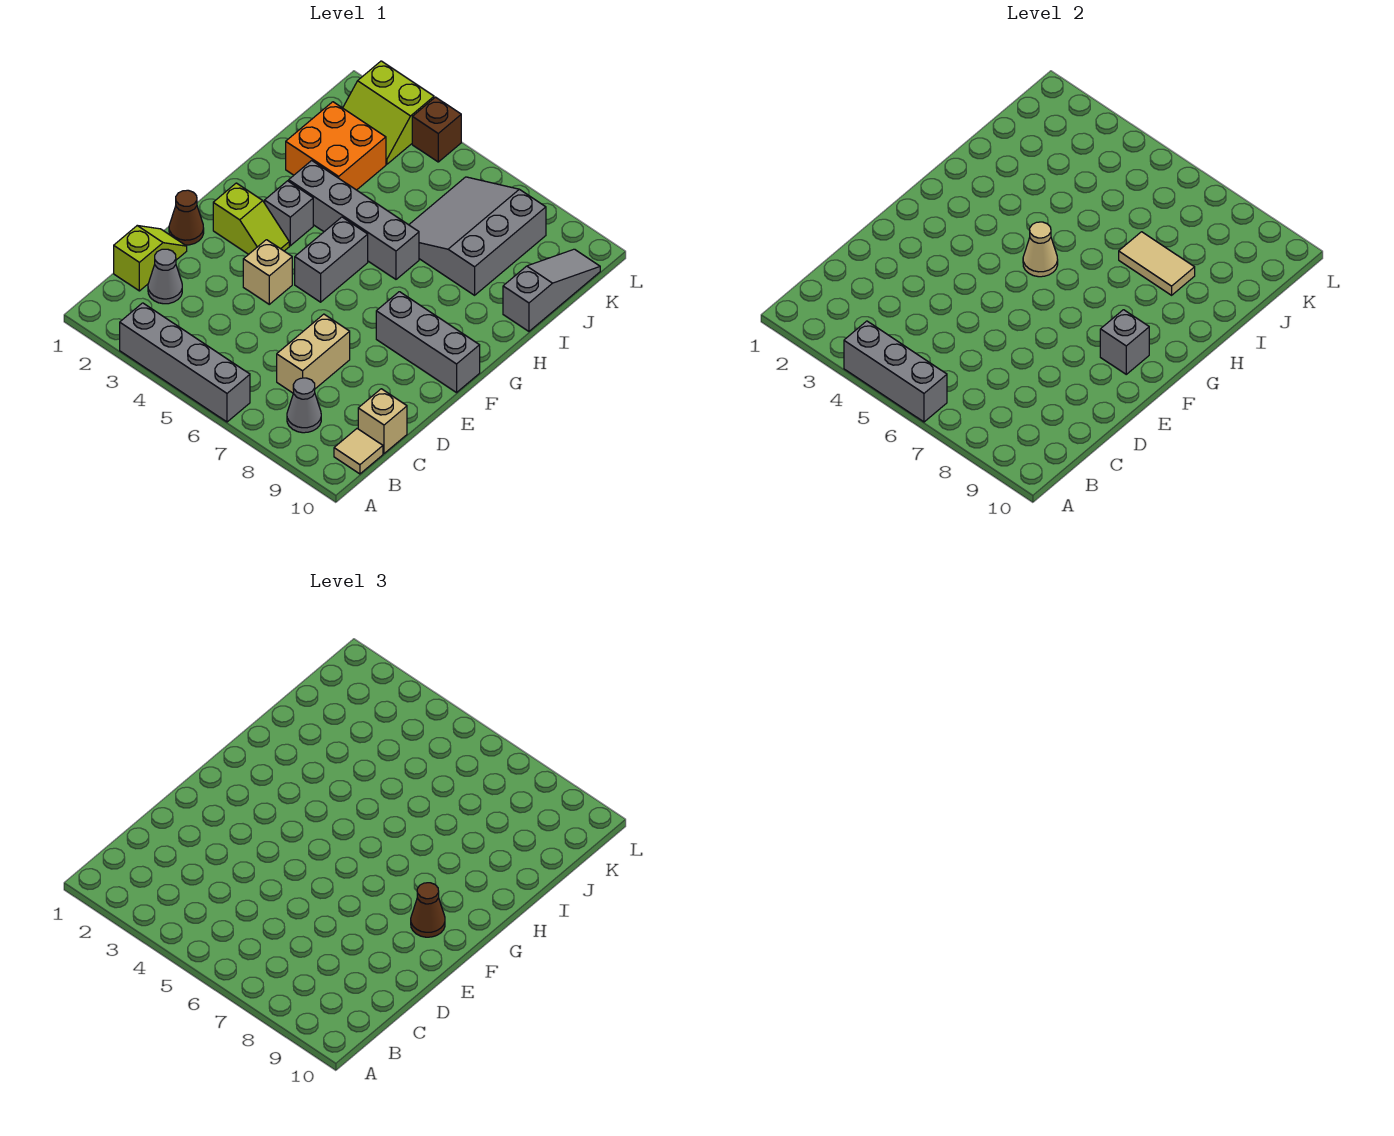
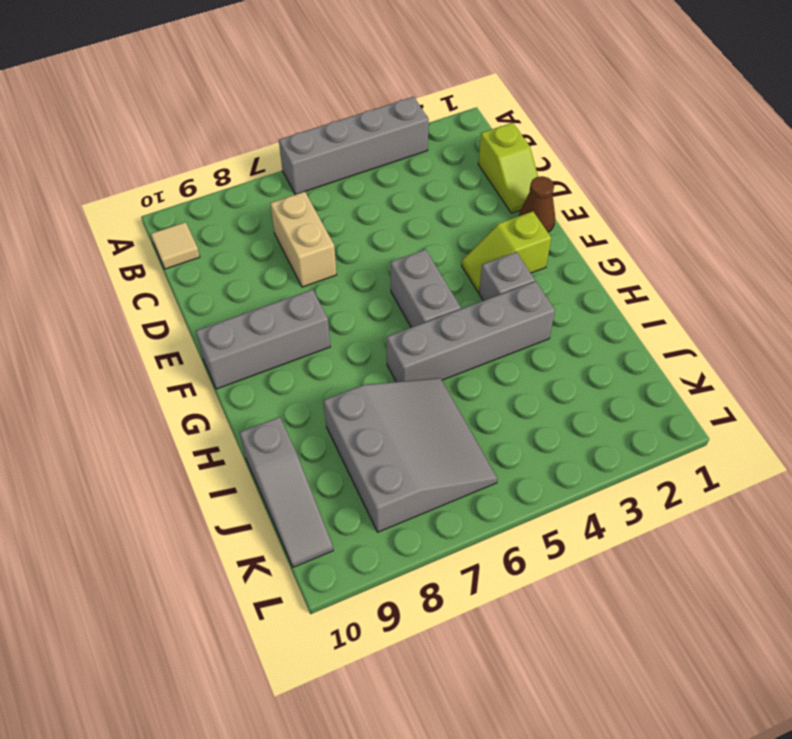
none -> grey cone B8 level 1
none -> grey cone C2 level 1
none -> tan brick C10 level 1

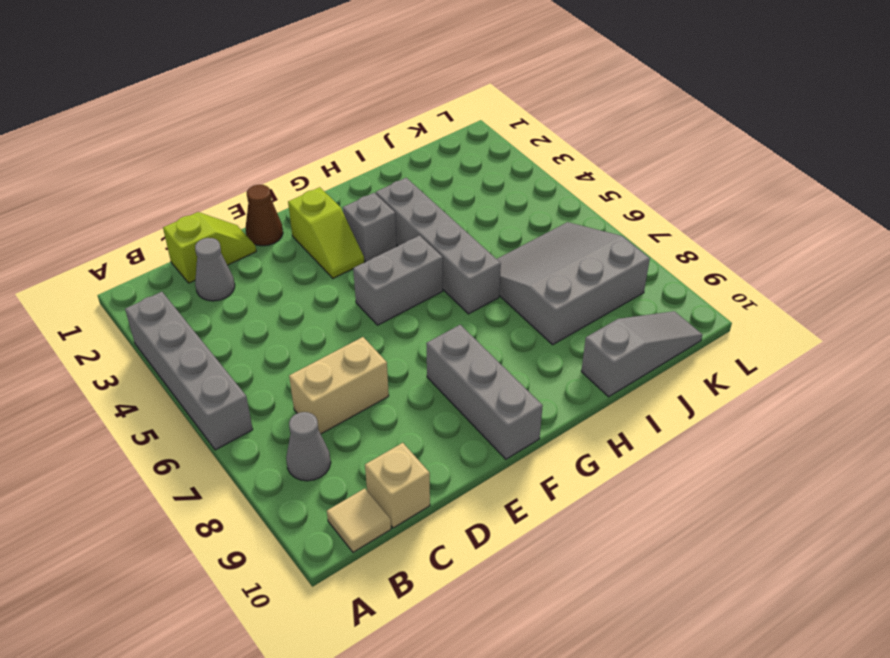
none -> tan brick E4 level 1
none -> orange brick I2:J3 level 1
none -> lime slope K2:L3 level 1 top L

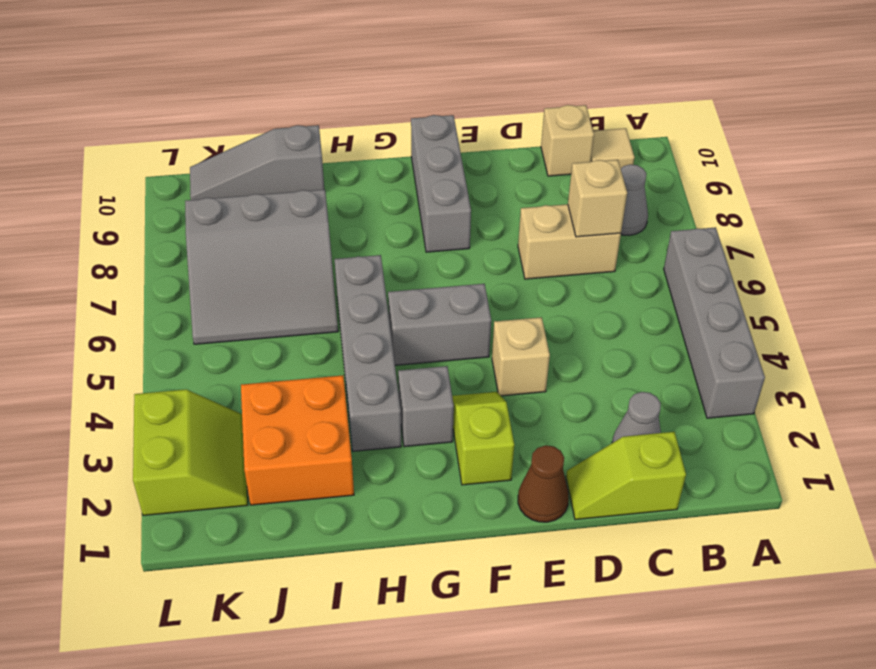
tan brick C7 level 2 -> none
none -> brown brick L4 level 1
none -> grey brick A4:A6 level 2
none -> grey brick F9 level 2

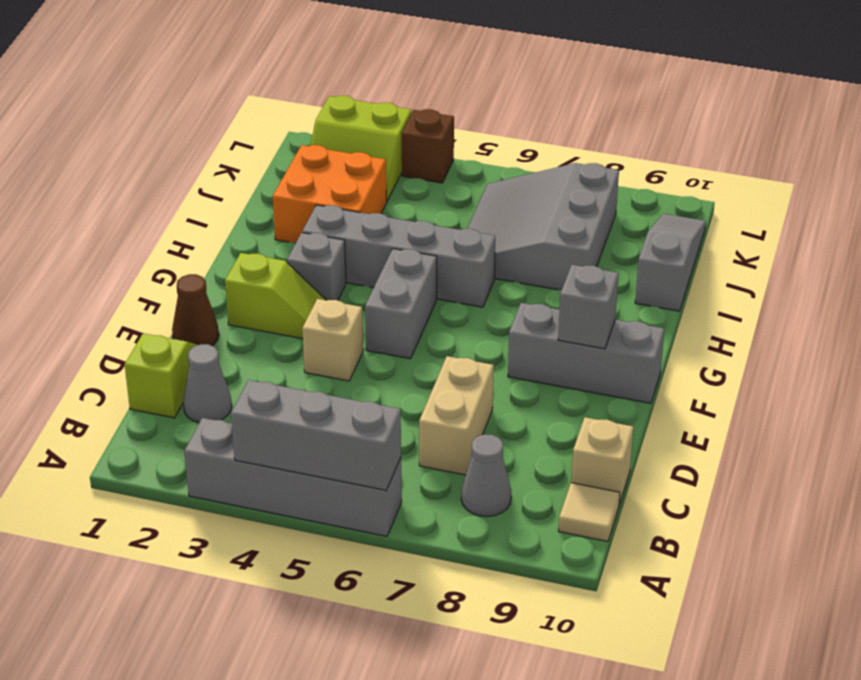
none -> tan cone G5 level 2
none -> tan tile I7:I8 level 2
none -> brown cone F9 level 3

